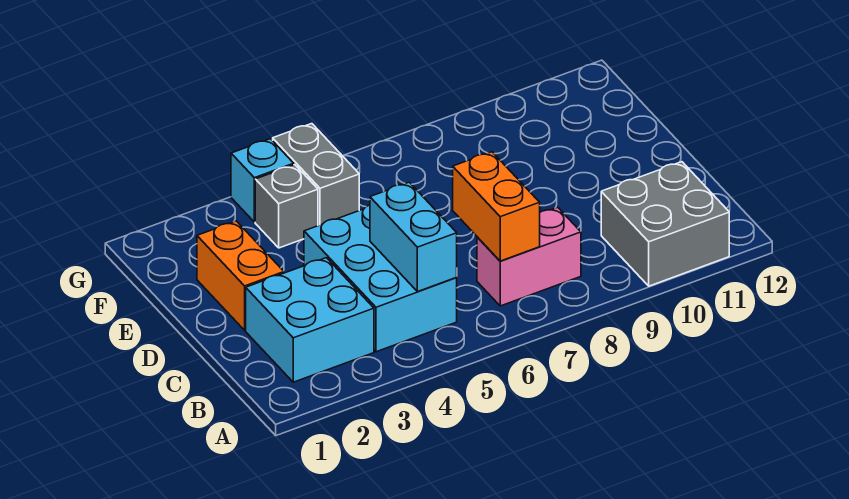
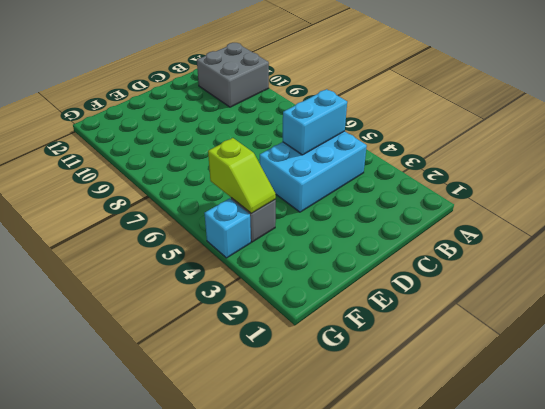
lime slope F4:F5 level 2 top 5 -> none
none -> cyan brick B2:C3 level 1
none -> pink brick B7:B8 level 1

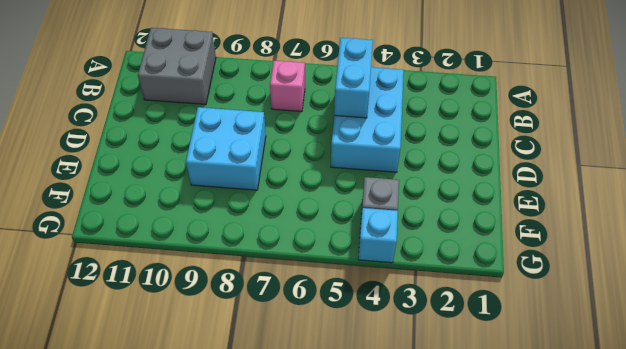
pink brick B7 level 1 -> pink brick B7:B8 level 1
cyan brick D8:E9 level 1 -> cyan brick B2:C3 level 1
none -> orange brick D2:E2 level 1
none -> grey brick F5:G5 level 1

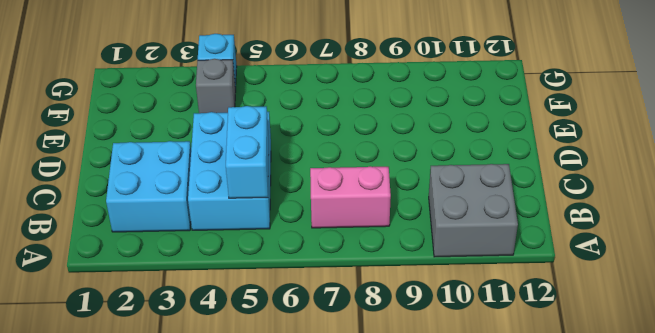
none -> orange brick D2:E2 level 1
none -> grey brick F5:G5 level 1

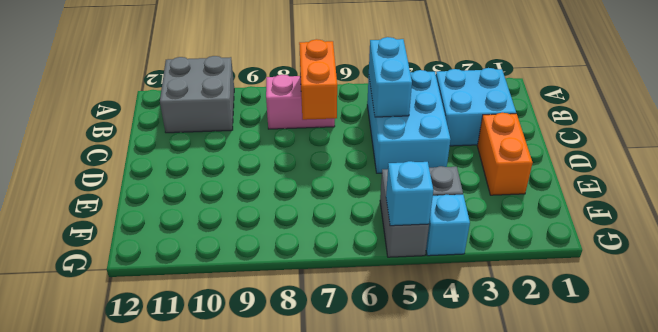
cyan brick G5 level 2 -> none

